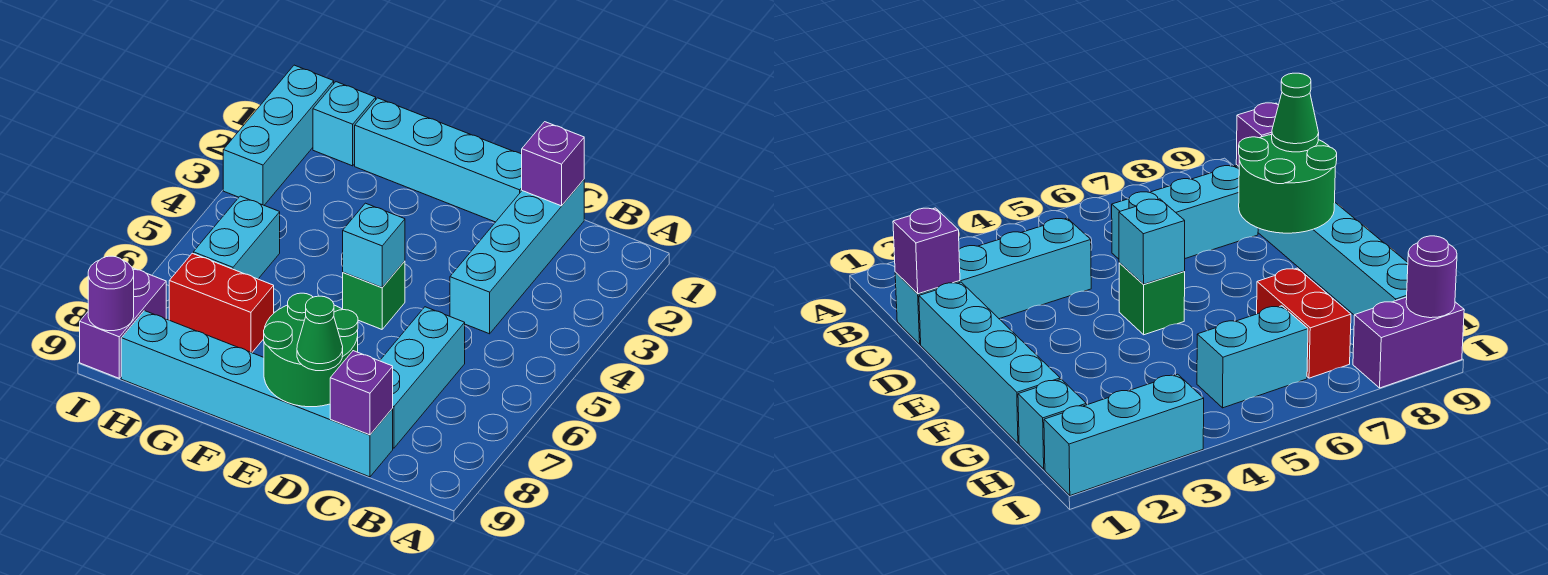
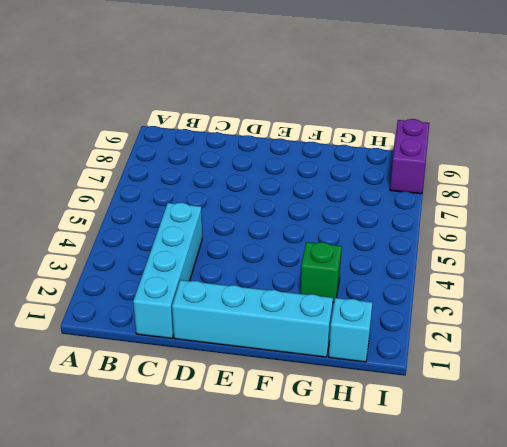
green brick G3 level 1 -> green brick E5 level 1
none -> cyan brick C6:C8 level 1
none -> cyan brick C9:H9 level 1
none -> red brick G7:H7 level 1

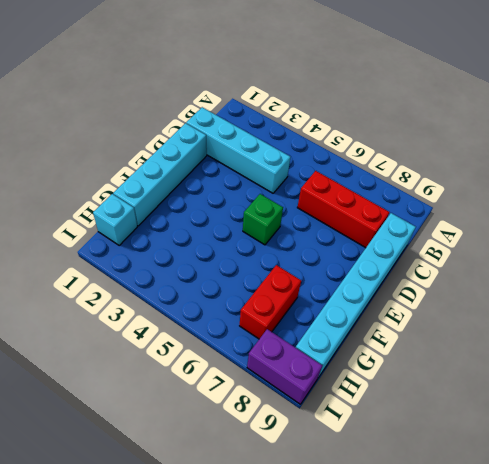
red brick C6:C8 level 1 -> cyan brick C6:C8 level 1
none -> cyan brick H5:H6 level 1
none -> cyan brick I1:I3 level 1
none -> purple brick C1 level 2

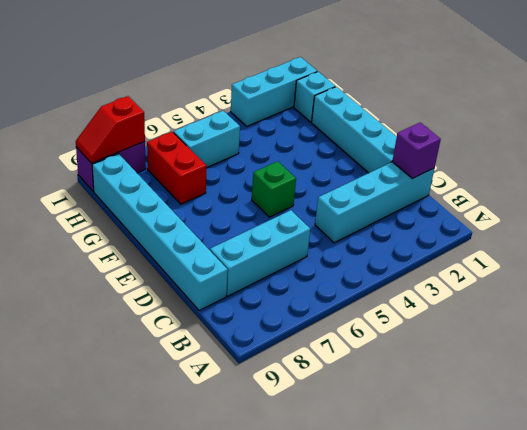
red slope I8:I9 level 2 top 8 -> purple round brick I9 level 2
none -> purple brick C9 level 2
none -> green round brick D8:E9 level 2
none -> cyan brick E5 level 2

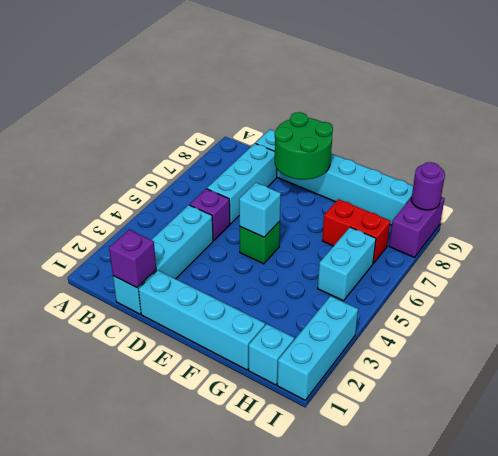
purple brick C5 level 1 -> purple brick C9 level 2
none -> green cone D9 level 3

